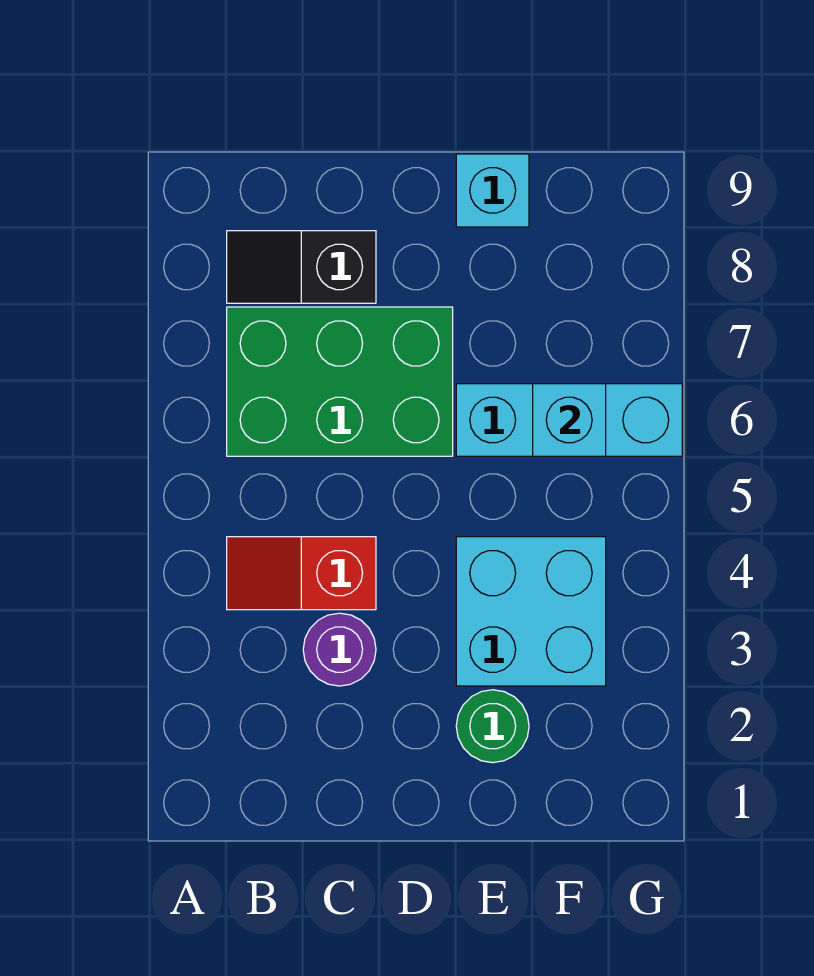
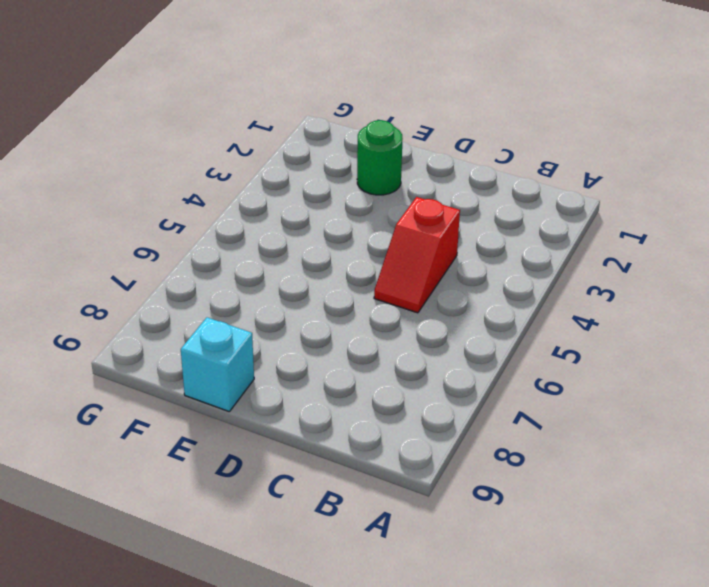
red slope C4:C5 level 1 top 4 -> red slope B4:C4 level 1 top C
none -> green brick B6:D7 level 1
none -> black slope B8:C8 level 1 top C

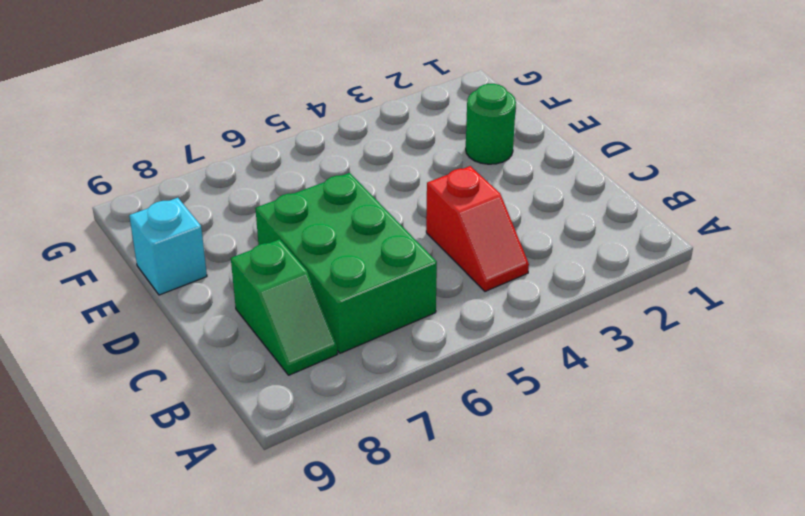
green slope B8:C8 level 1 top C -> black slope B8:C8 level 1 top C
none -> purple round brick C3 level 1
none -> cyan brick E3:F4 level 1

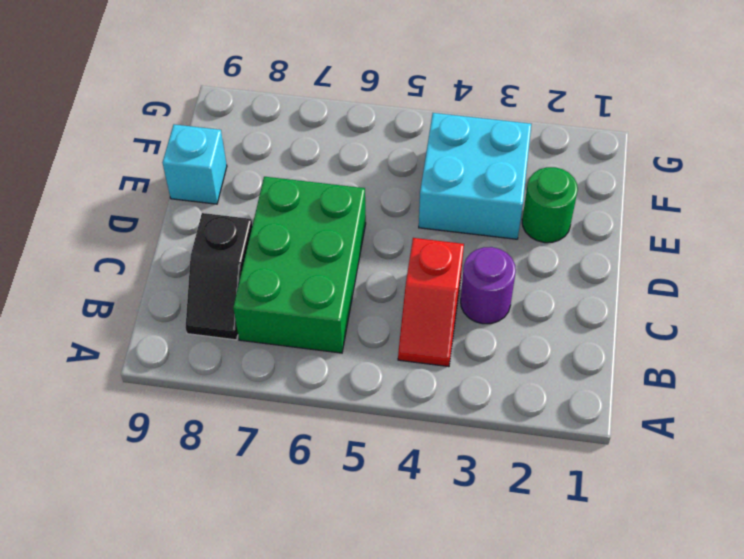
none -> cyan brick E6:G6 level 1
none -> cyan brick F6 level 2

